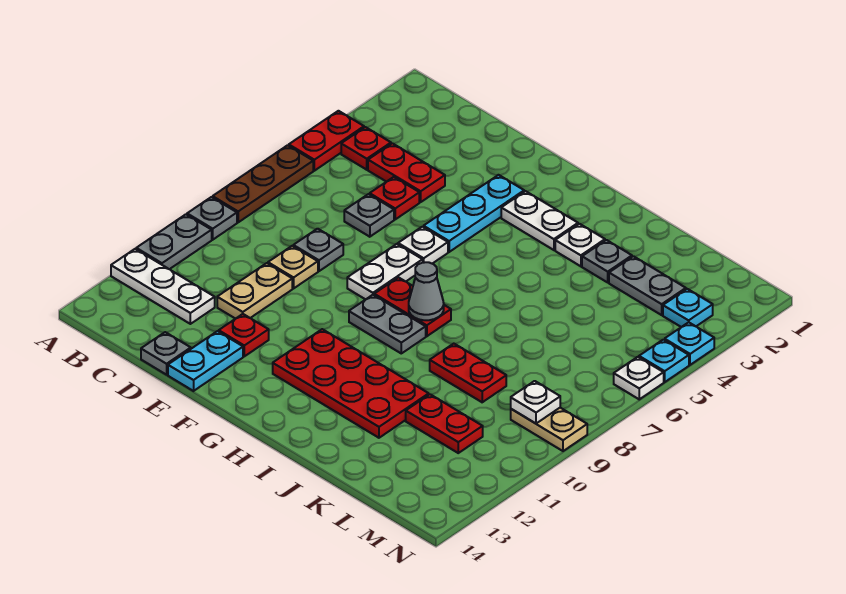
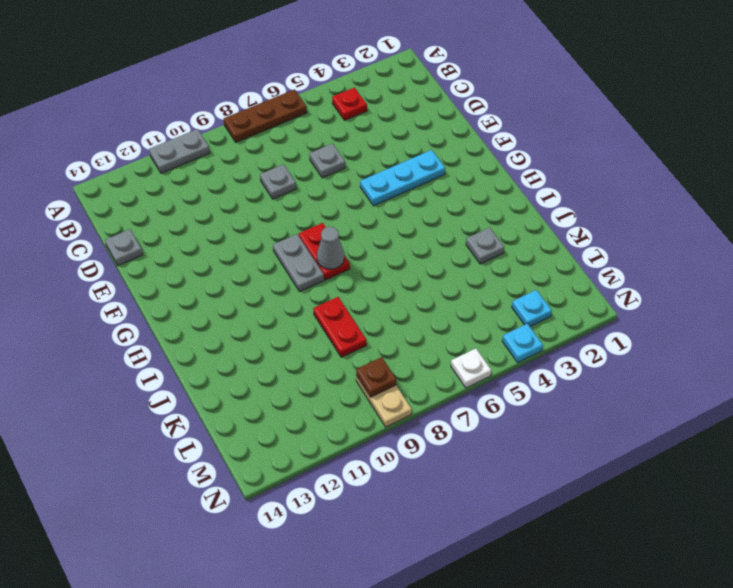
brown plate M9 level 2 -> white plate M9 level 2
none -> red plate A4:A5 level 1
none -> grey plate A9 level 1
none -> white plate A12:C12 level 1
none -> red plate C4:D4 level 1

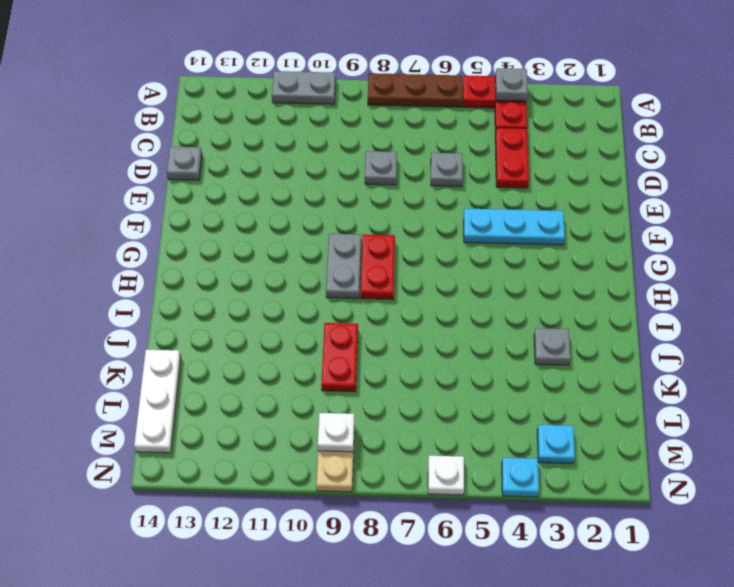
grey plate A4 level 2 -> grey plate A9 level 1
white plate K14:M14 level 1 -> white plate A12:C12 level 1
none -> red plate D5 level 1
none -> tan plate D9 level 1
none -> tan plate D10:D11 level 1
none -> red plate E12 level 1

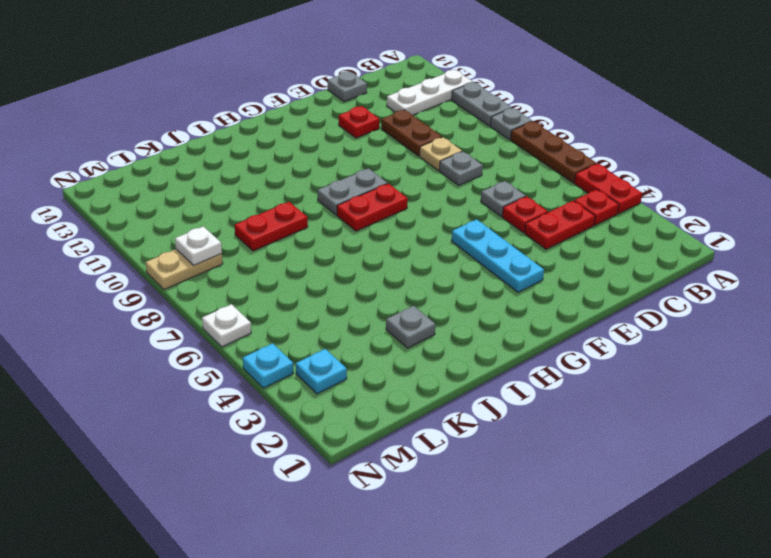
brown plate D10:D11 level 1 -> tan plate D10:D11 level 1
none -> cyan plate E13:E14 level 1
none -> white plate F6 level 1
none -> white plate F7:F8 level 1
none -> white plate G3:H3 level 1

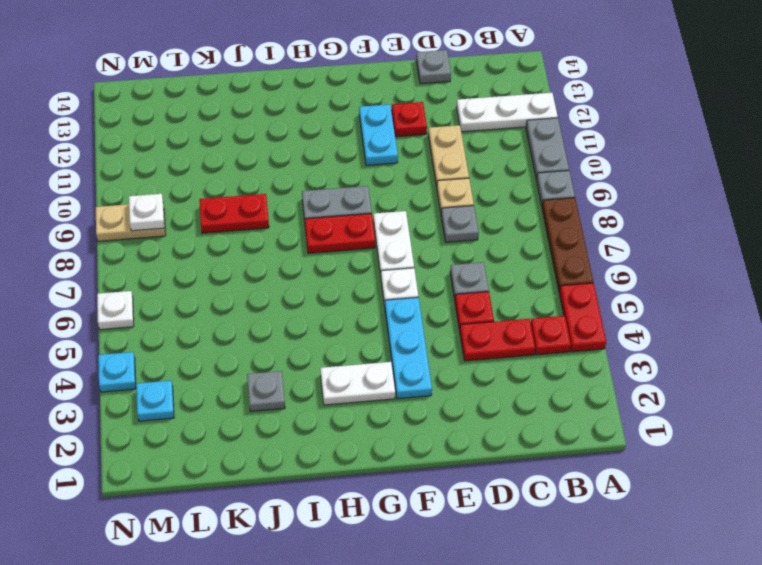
cyan plate F11:F12 level 1 -> cyan plate E13:E14 level 1
none -> red plate G11:J12 level 1
none -> white plate I3 level 1
none -> grey plate K3:L3 level 1
none -> red plate K11:L11 level 1

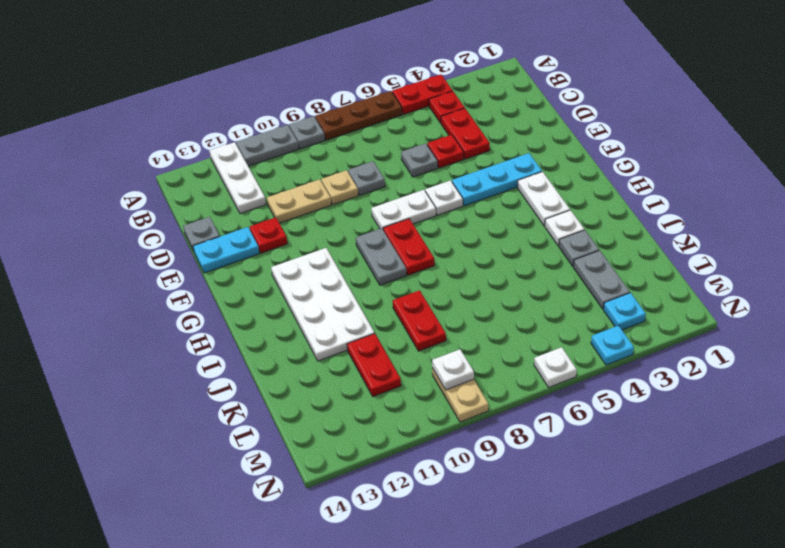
white plate G11:J12 level 1 -> red plate G11:J12 level 1
none -> cyan plate N5 level 1
none -> grey cone H8 level 2

